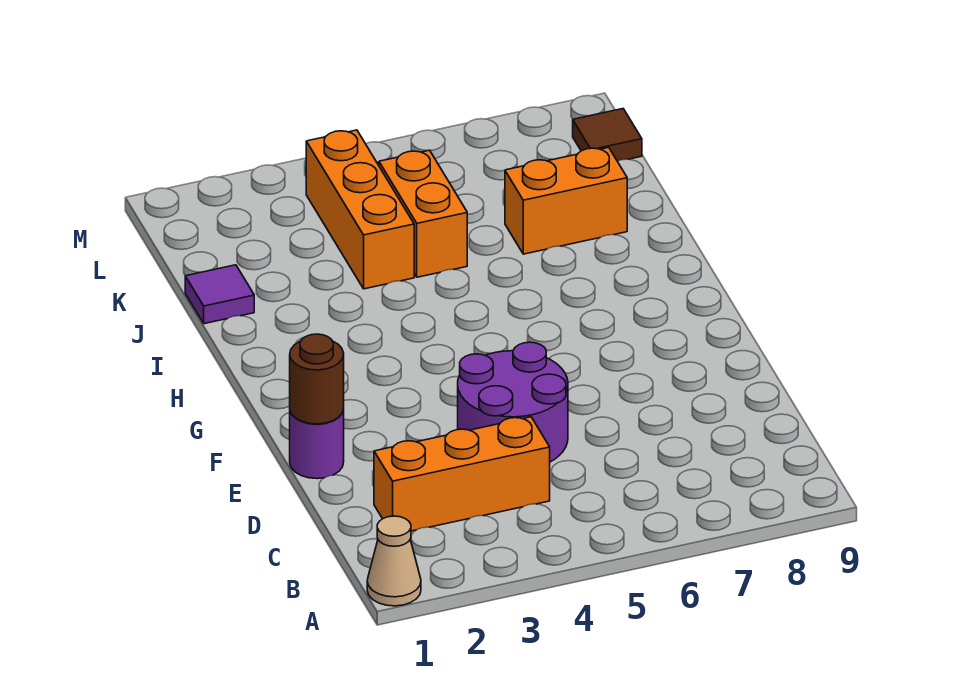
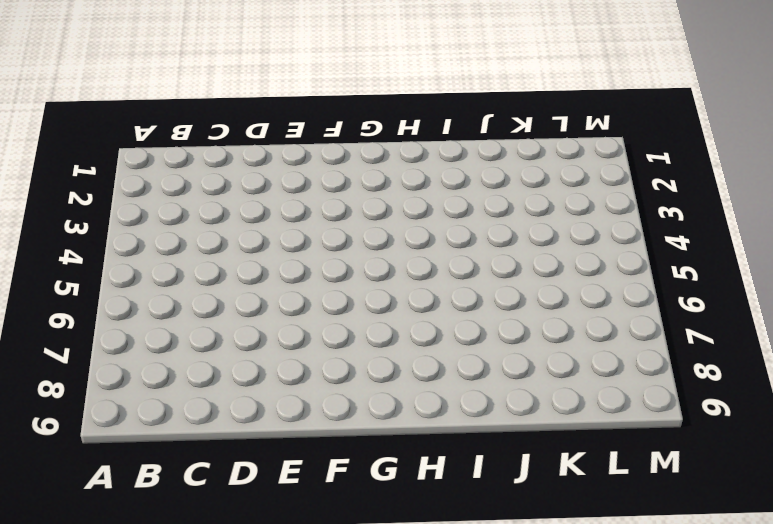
none -> tan cone A1 level 1
none -> orange brick C2:C4 level 1

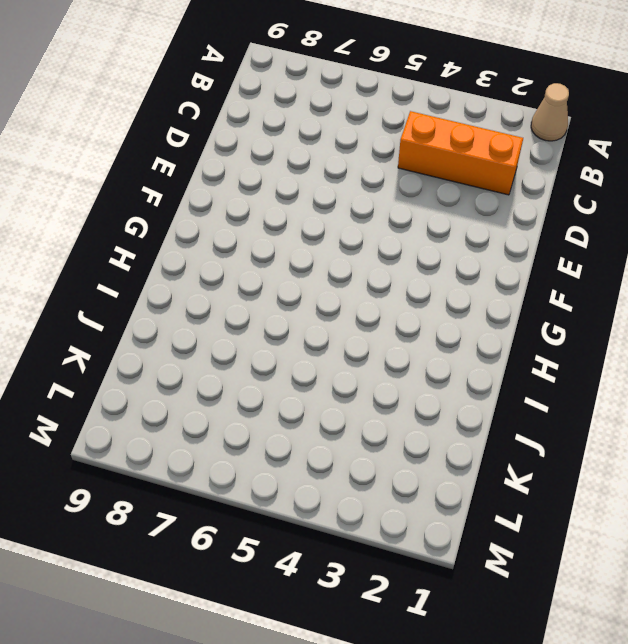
none -> purple round brick D4:E5 level 1
none -> purple round brick E1 level 1

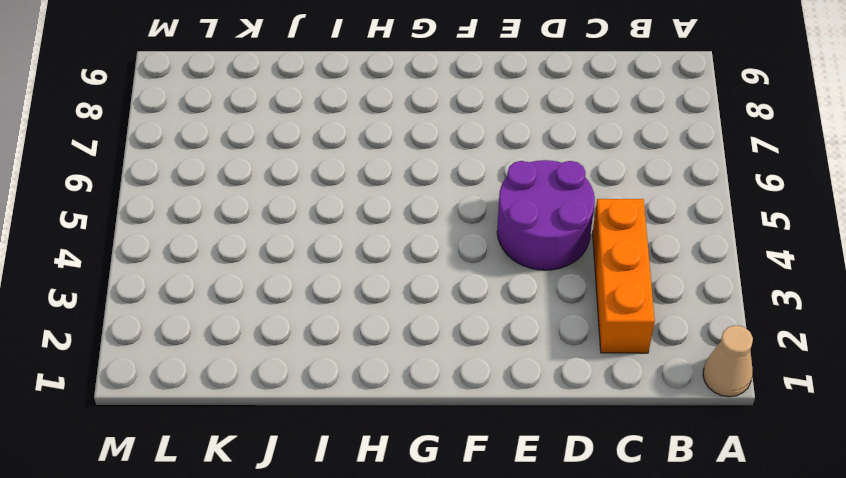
none -> purple round brick E1 level 1
none -> purple tile J1 level 1

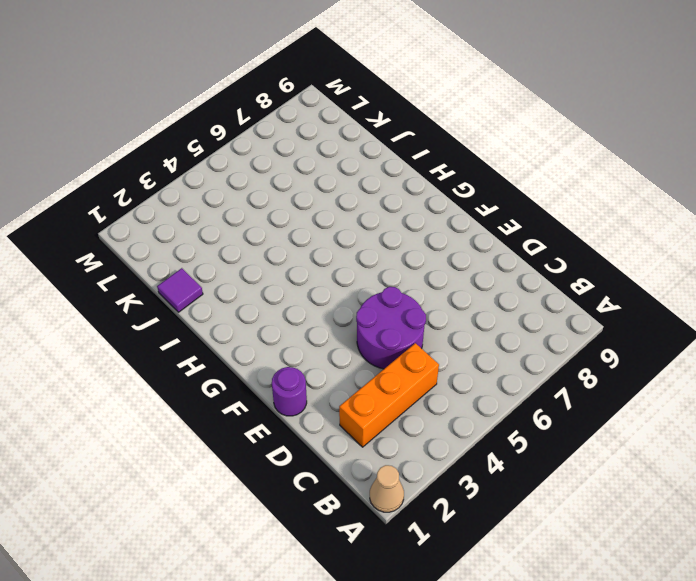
none -> orange brick J4:L4 level 1
none -> orange brick J5:K5 level 1

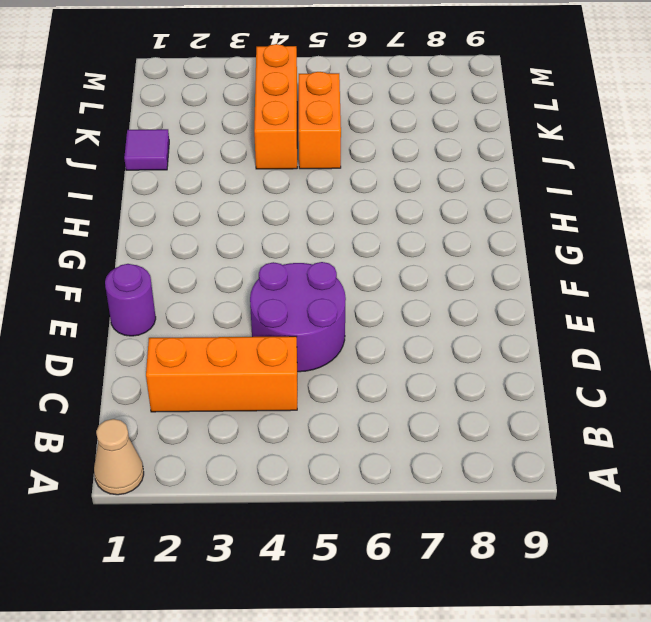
none -> orange brick J7:J8 level 1
none -> brown tile L9 level 1

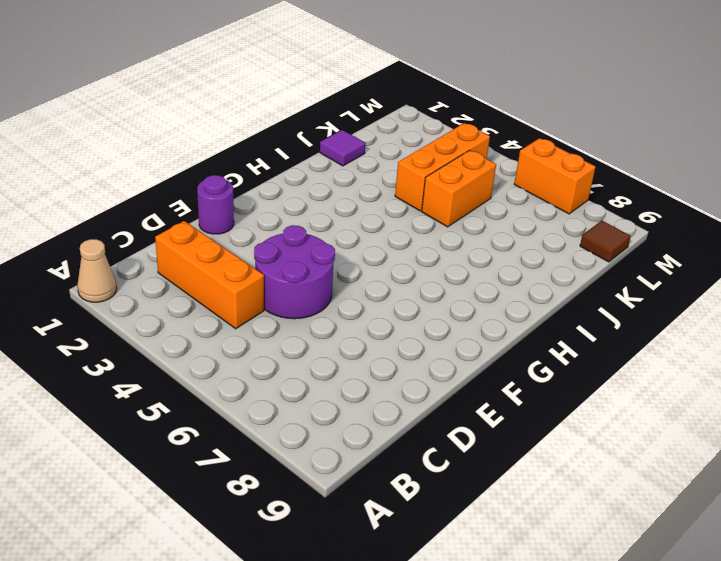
orange brick M6:M7 level 1 -> orange brick J7:J8 level 1
none -> brown round brick E1 level 2

